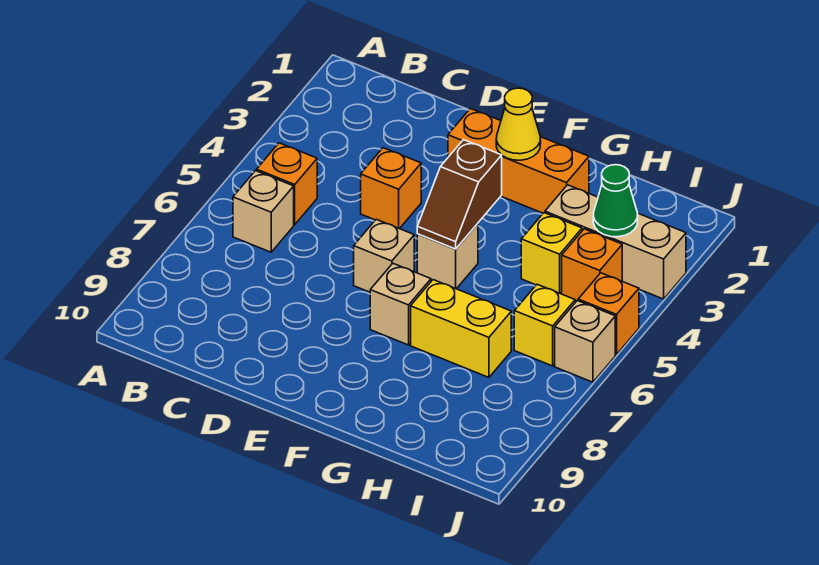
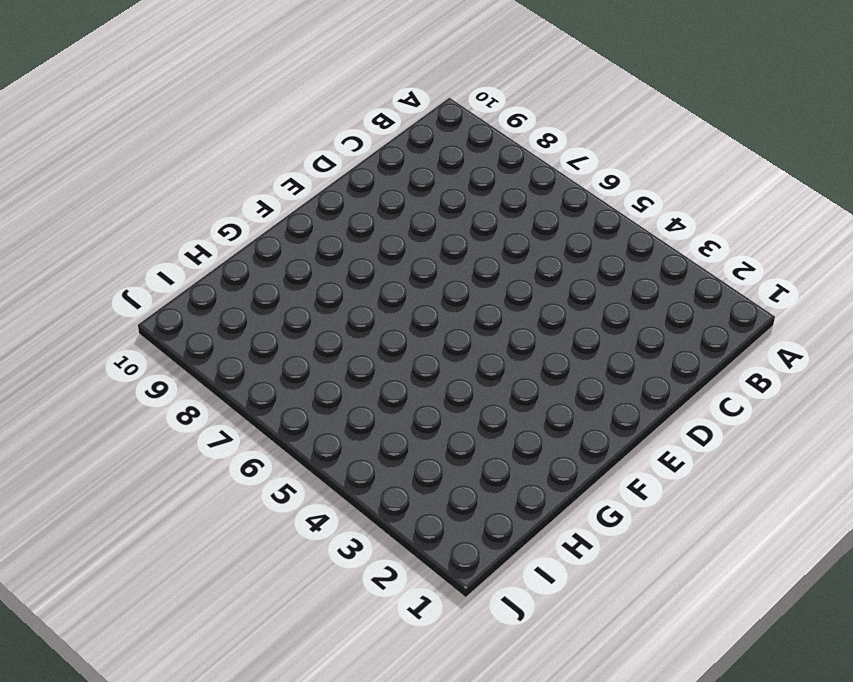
none -> orange brick B5 level 1
none -> tan brick B6 level 1
none -> orange brick D4 level 1

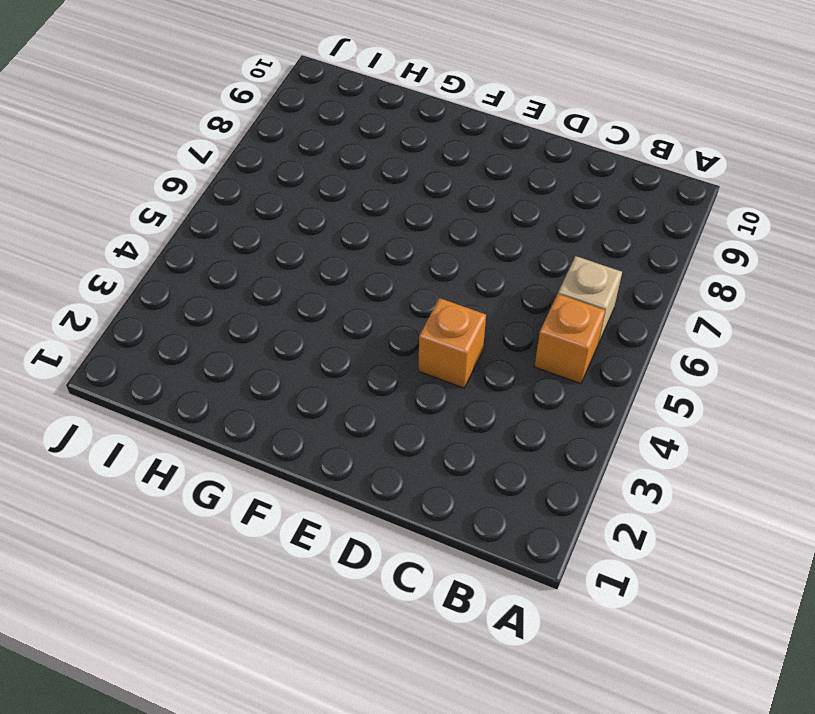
none -> orange brick E2:G2 level 1
none -> tan brick E6 level 1
none -> tan brick F5 level 1

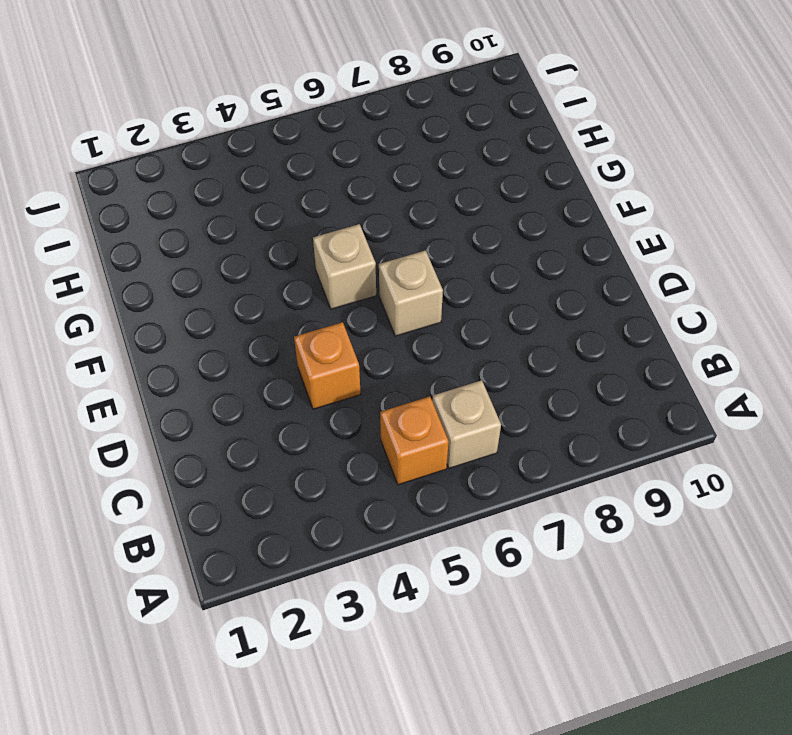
none -> orange brick E2:G2 level 1
none -> tan brick F7 level 1
none -> yellow brick G7:H7 level 1

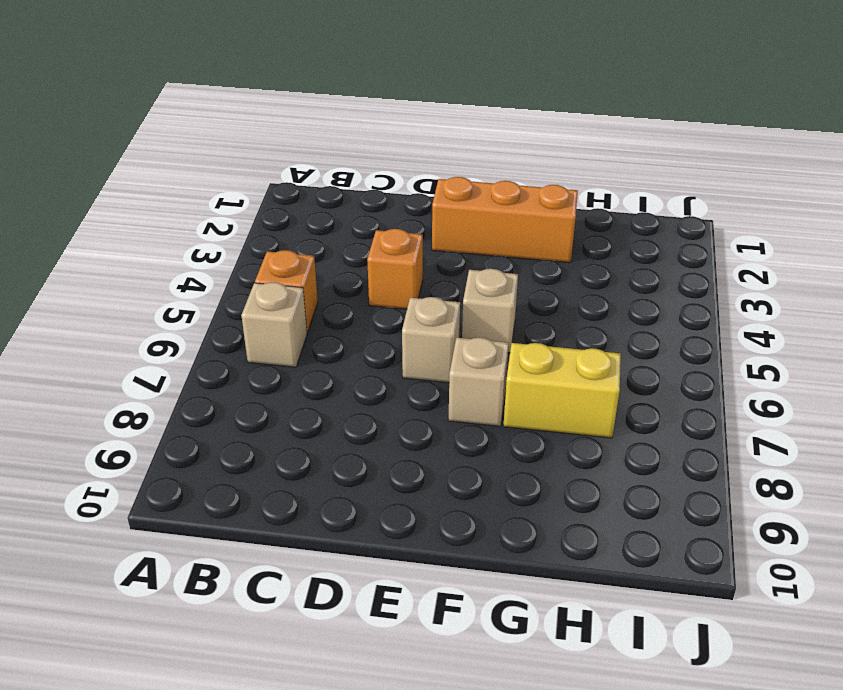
none -> tan brick H3:J3 level 1
none -> yellow brick H4 level 1
none -> orange brick I4 level 1

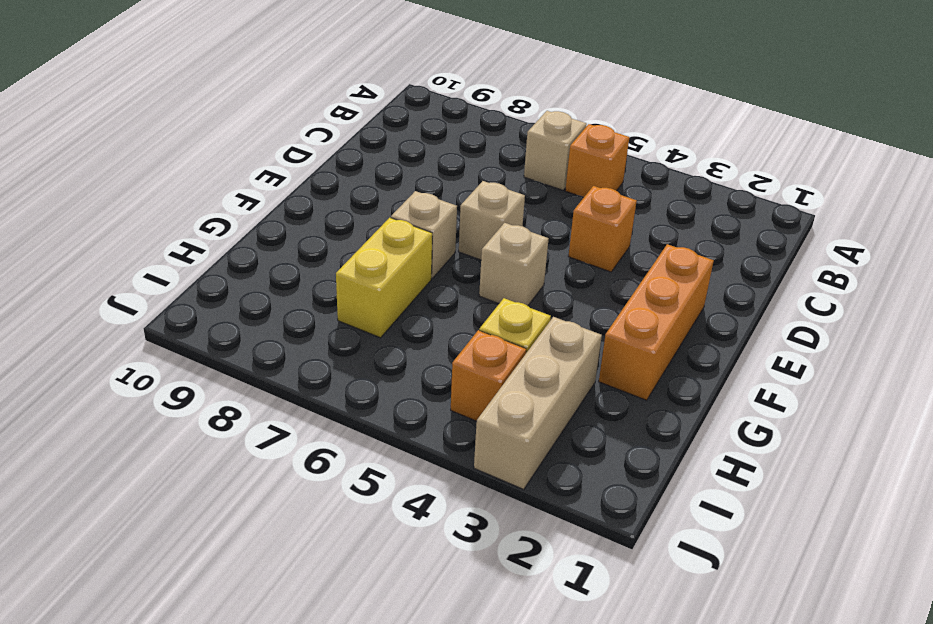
none -> yellow brick I6 level 1
none -> orange brick J5 level 1
none -> tan brick J6 level 1

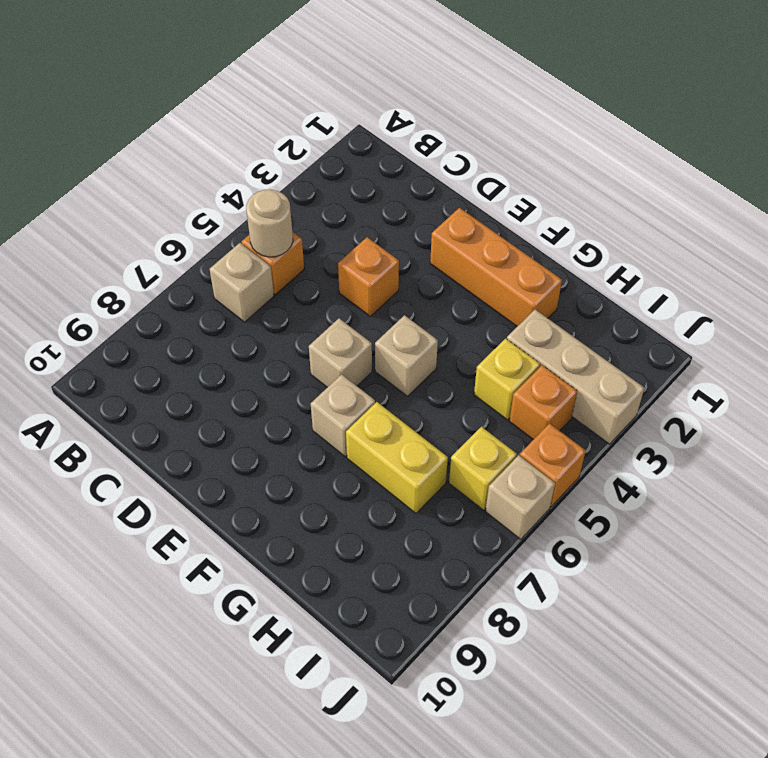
tan round brick B5 level 2 -> none
none -> yellow cone F2 level 2
none -> brown slope F4:F5 level 2 top 4
none -> green cone I3 level 2

